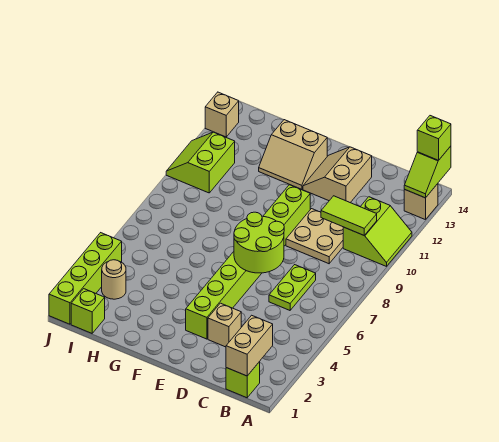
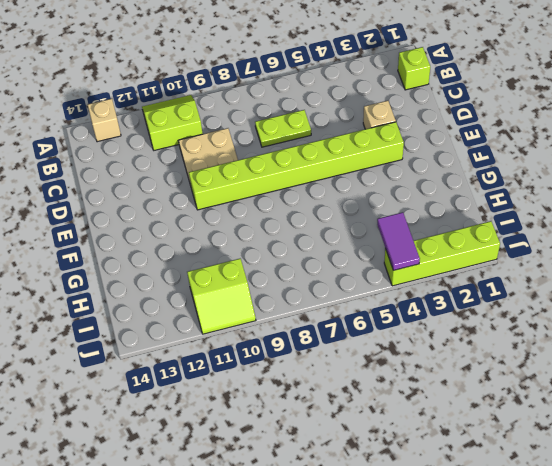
purple tile I4:J4 level 2 -> none
none -> tan slope D12:E13 level 1 top D
none -> tan slope F12:G13 level 1 top 13
none -> lime brick I1 level 1

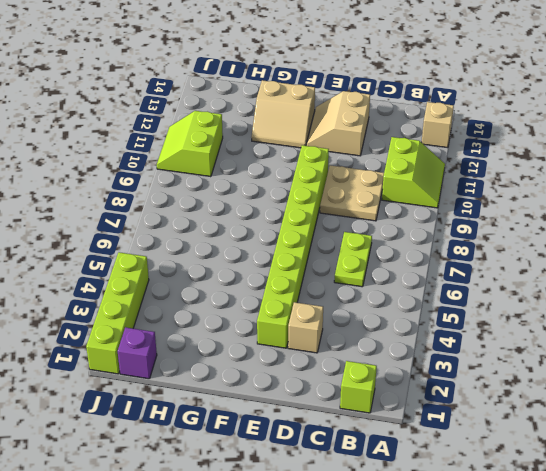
purple brick I1 level 1 -> lime brick I1 level 1
none -> tan round brick I3 level 1
none -> tan brick J13 level 1
none -> lime slope A13:A14 level 2 top 14

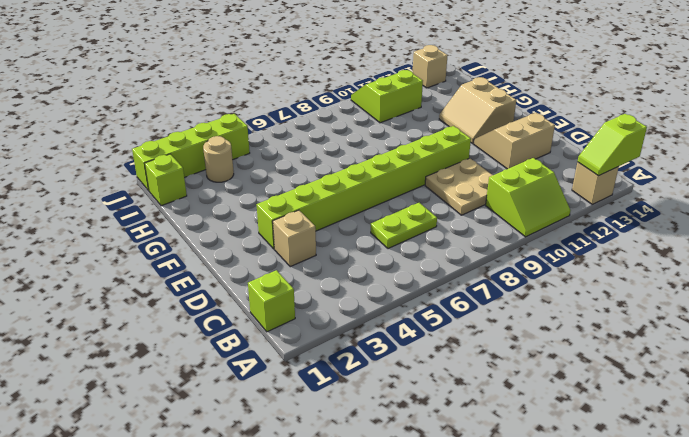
none -> tan brick B1:B2 level 2
none -> lime tile B10:C10 level 2
none -> lime round brick D6:E7 level 2

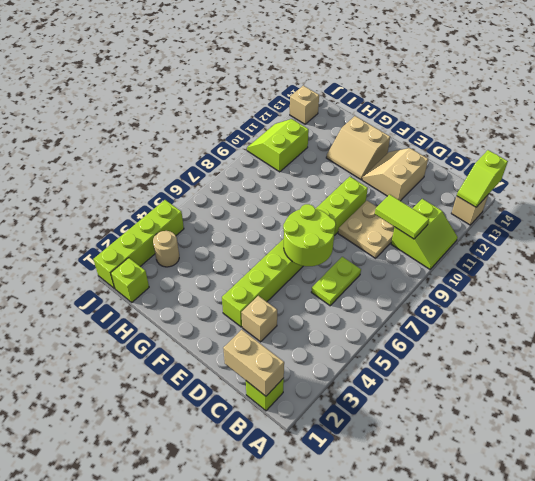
tan brick B1:C1 level 2 -> tan brick B1:B2 level 2
none -> lime brick A14 level 3

